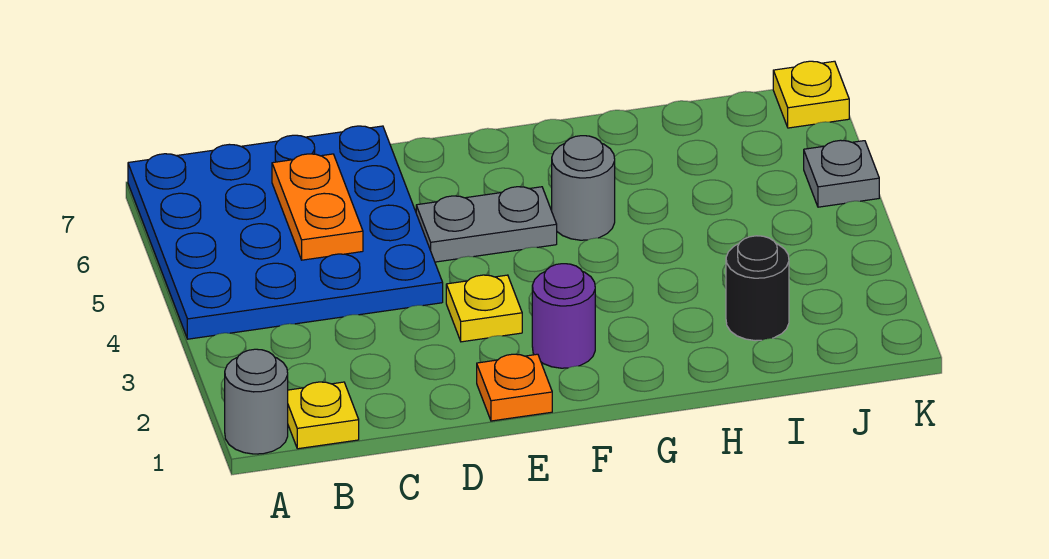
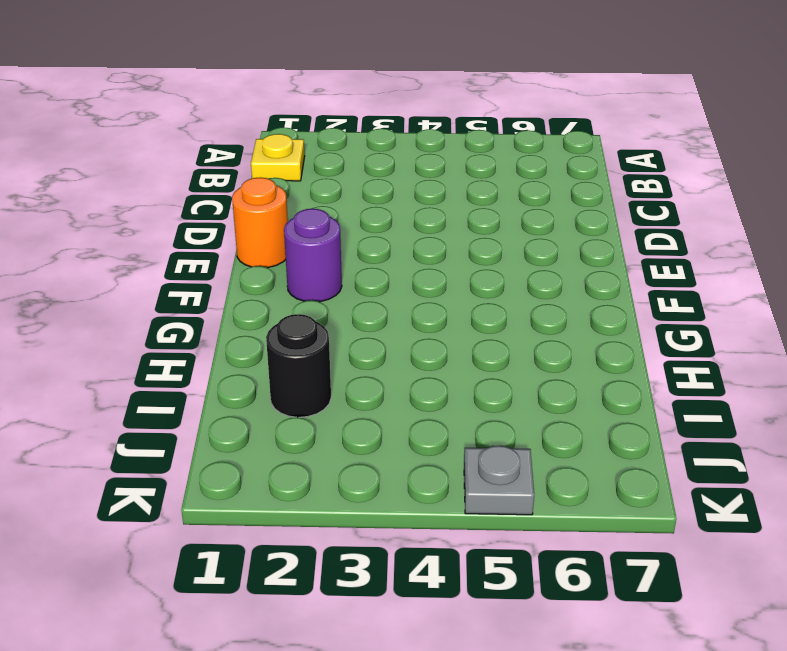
orange round brick E1 level 1 -> orange plate E1 level 1
none -> grey round brick A1 level 1
none -> blue plate A4:D7 level 1
none -> yellow plate E3 level 1

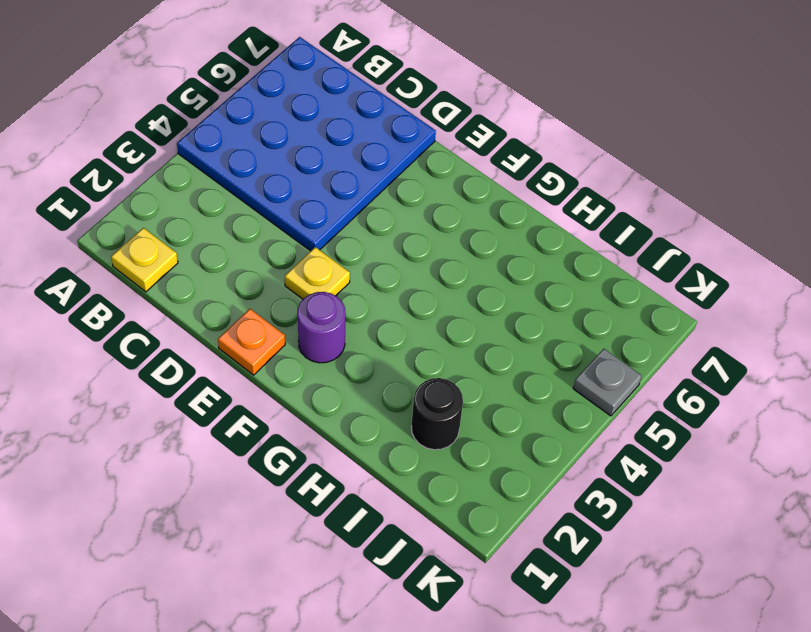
none -> grey round brick A1 level 1
none -> grey plate E5:F5 level 1
none -> grey round brick G5 level 1

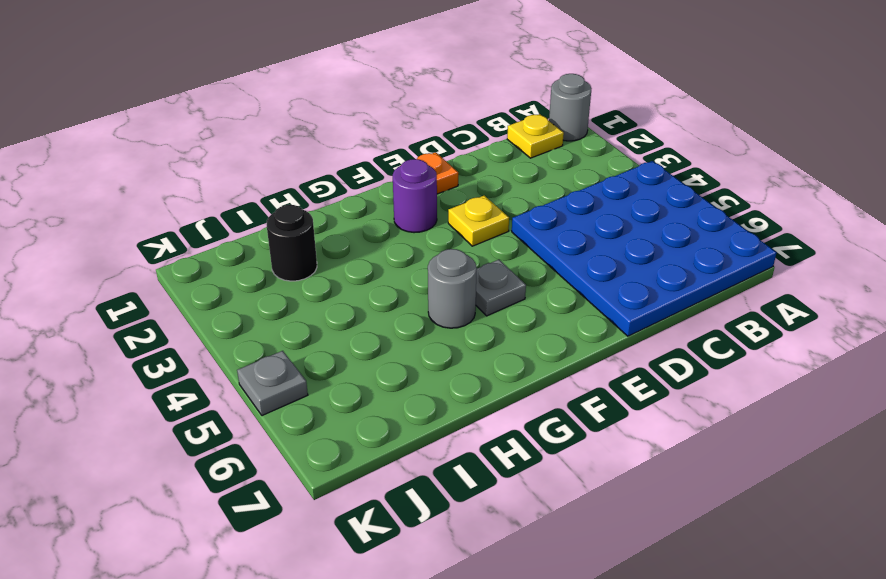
grey plate F5 level 1 -> grey plate E5:F5 level 1
none -> yellow plate K7 level 1
none -> orange plate C5:C6 level 2

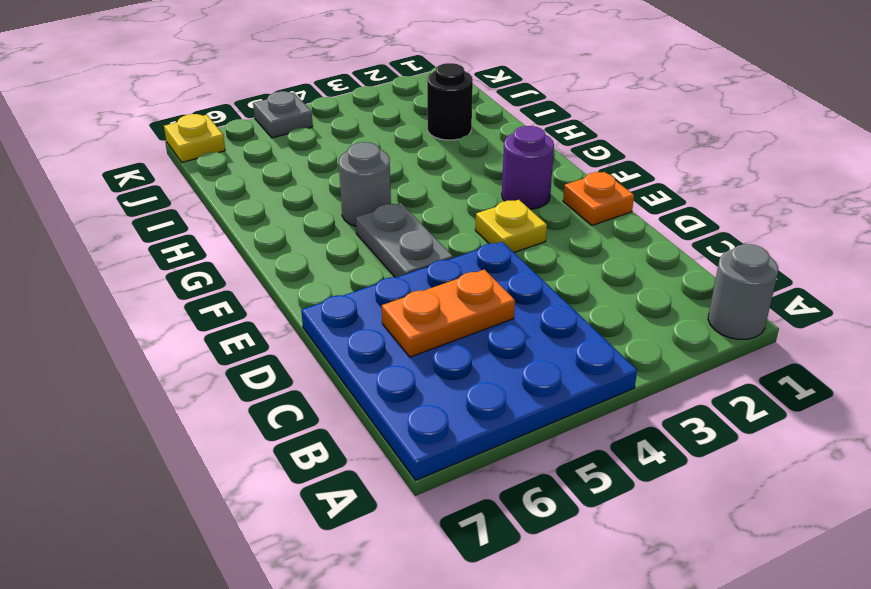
none -> yellow plate B1 level 1

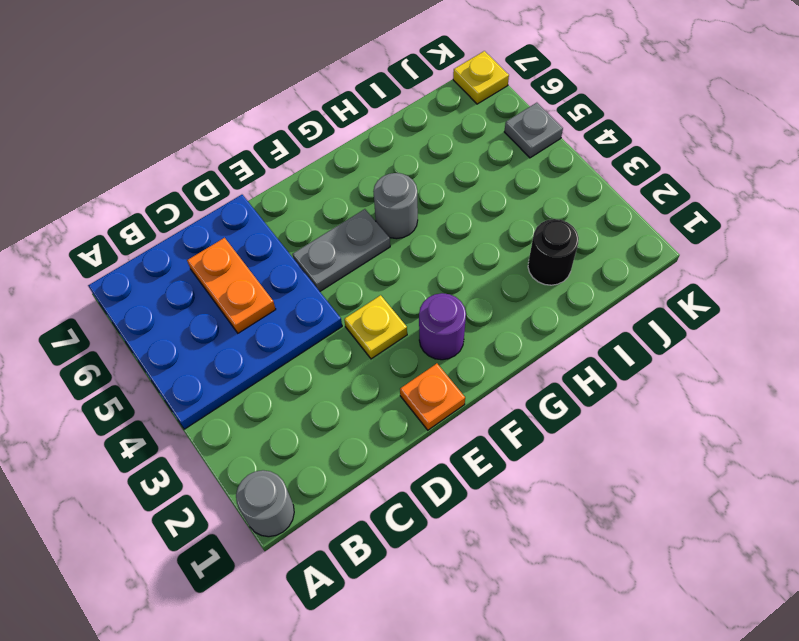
none -> yellow plate B1 level 1

